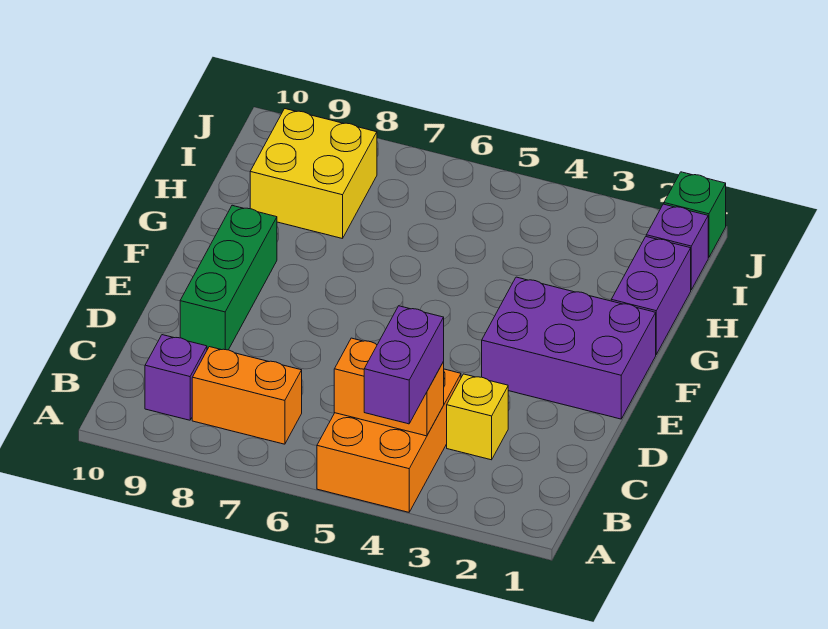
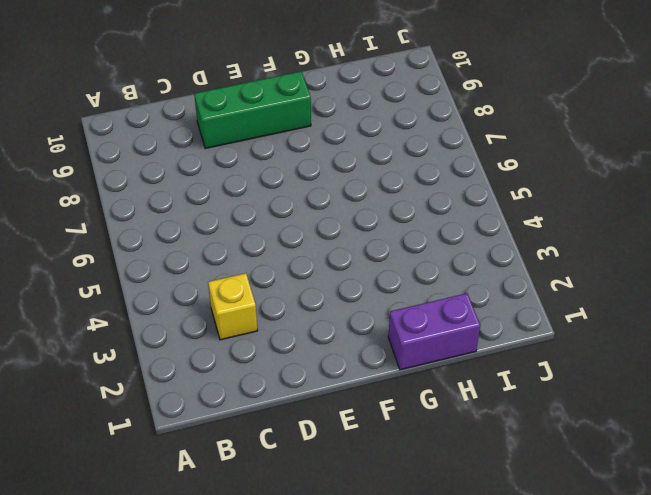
none -> orange brick A4:C5 level 1
none -> orange brick B7:B8 level 1
none -> purple brick B9 level 1

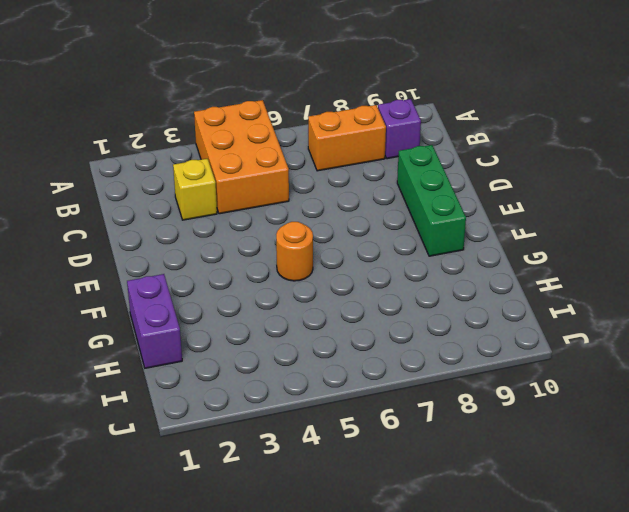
orange round brick F5 level 1 -> none
none -> purple brick E1:F3 level 1
none -> yellow brick H8:I9 level 1
none -> purple brick I1 level 1

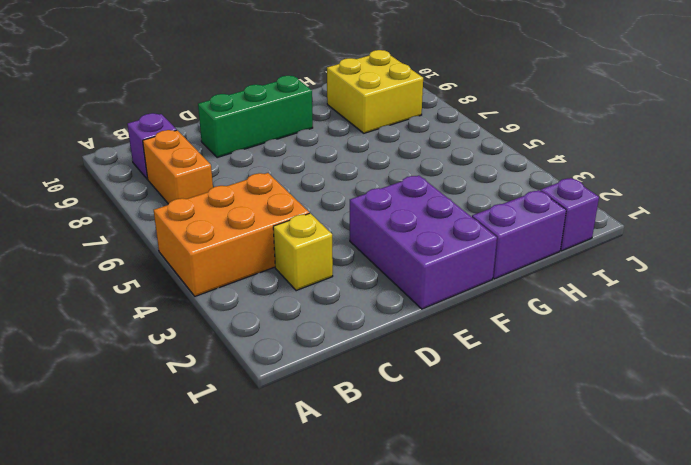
none -> green brick J1 level 1
none -> orange brick B4:B5 level 2
none -> purple brick A4:B4 level 3

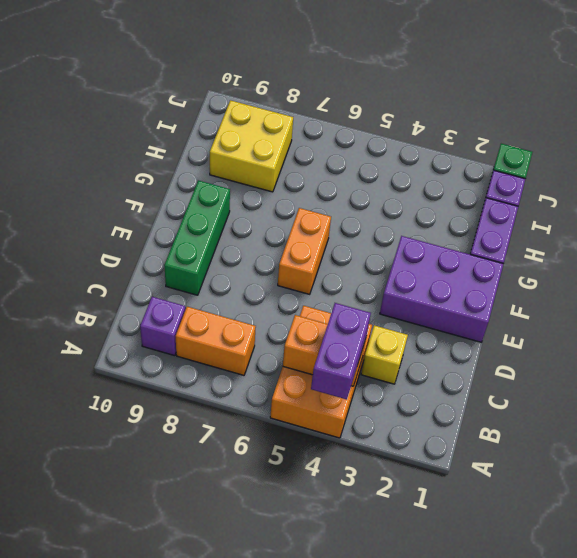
orange brick E6:F6 level 1 -> none

